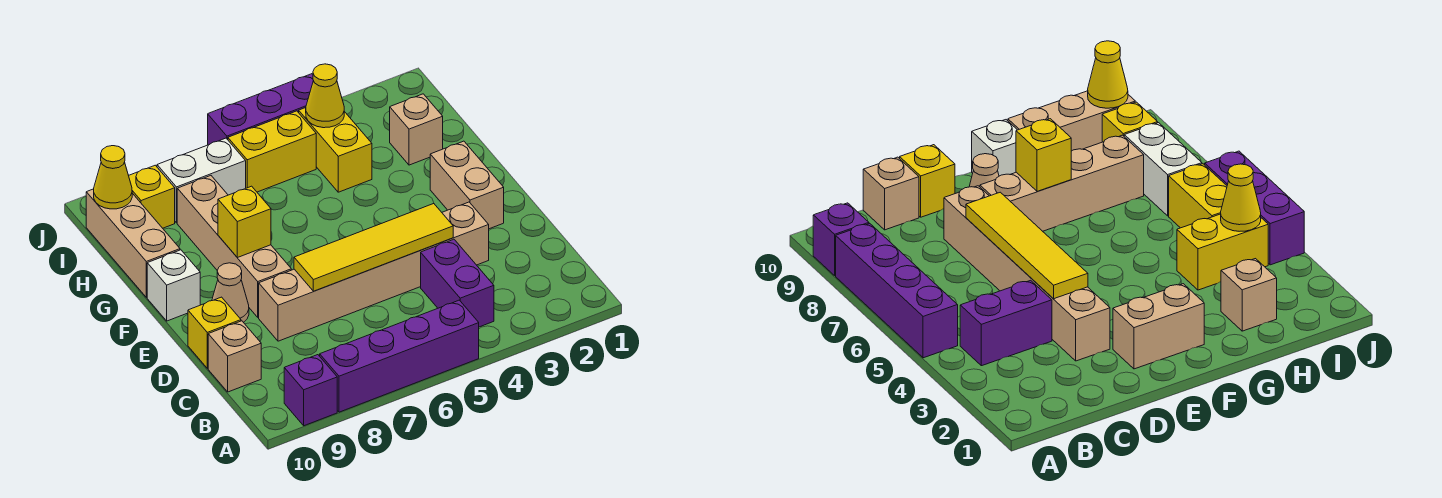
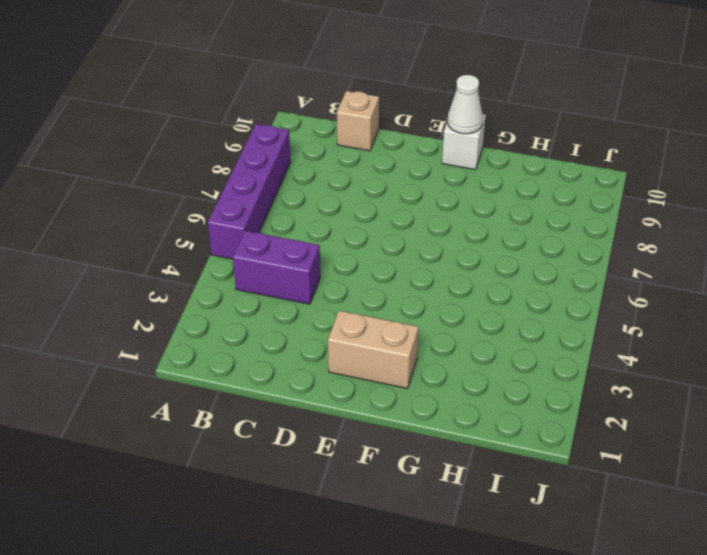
white cone F10 level 2 -> none
none -> purple brick A9 level 1
none -> tan brick D3:D8 level 1
none -> yellow brick D10 level 1

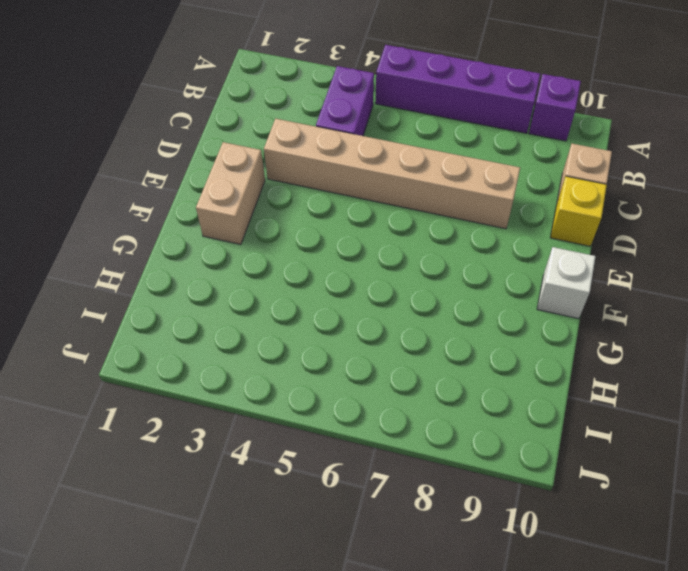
none -> tan brick E8:H8 level 1
none -> tan cone E9 level 1
none -> tan brick G10:I10 level 1

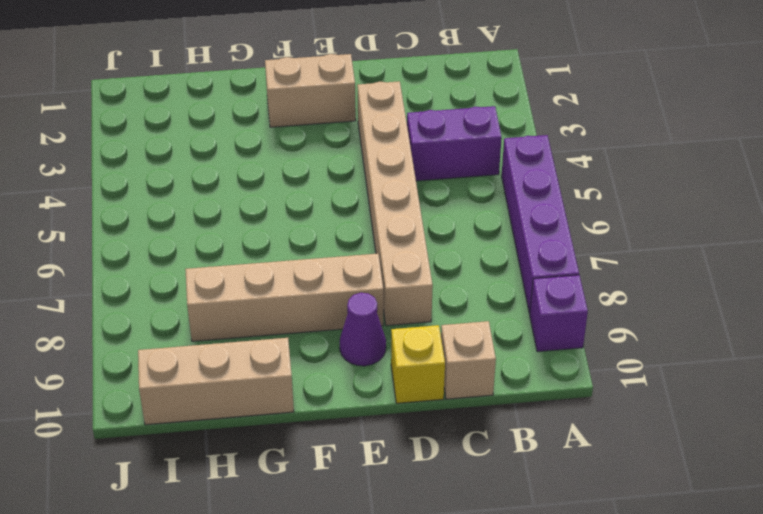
purple cone E9 level 1 -> tan cone E9 level 1
none -> white brick F10 level 1
none -> tan brick H2 level 1
none -> yellow brick H4:I4 level 1

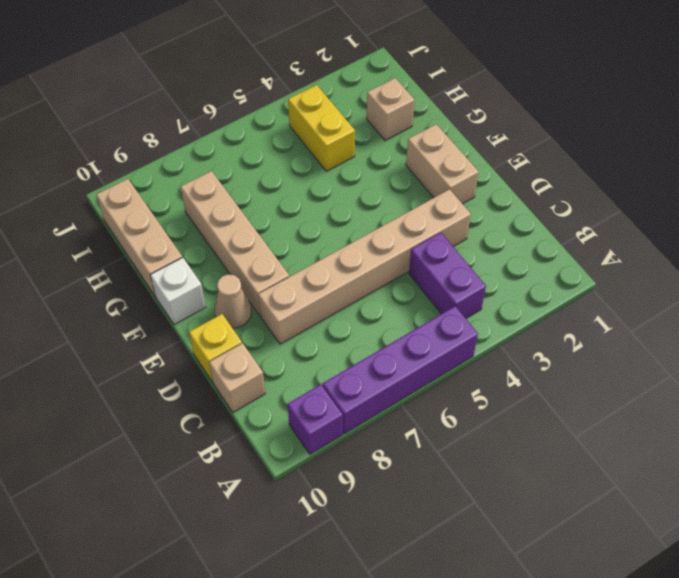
none -> yellow brick I5:I6 level 1
none -> white brick I7:I8 level 1
none -> yellow brick I9 level 1

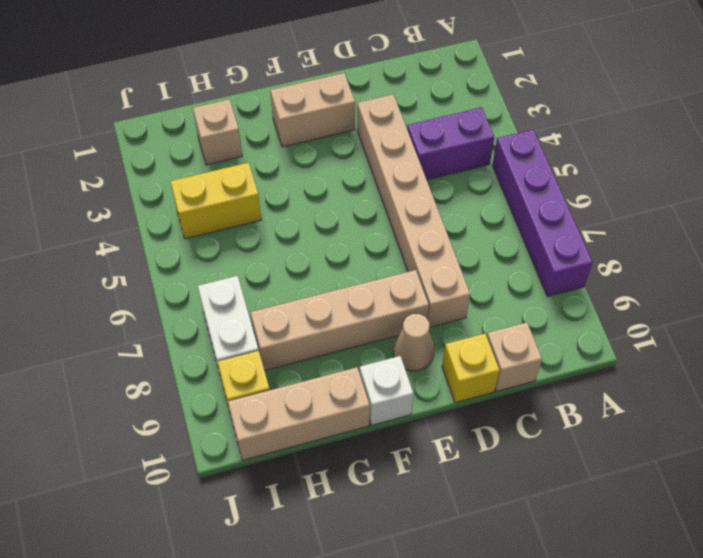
none -> purple brick A9 level 1
none -> yellow brick I5:I6 level 1
none -> purple brick J4:J6 level 1

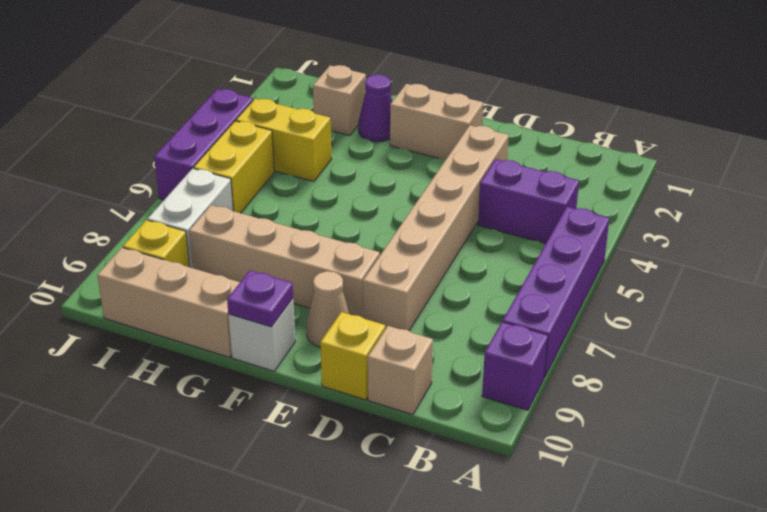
purple plate F10 level 2 -> none
purple cone G2 level 1 -> none
none -> yellow tile D4:D7 level 2
none -> yellow brick F8 level 2
none -> yellow cone I4 level 2

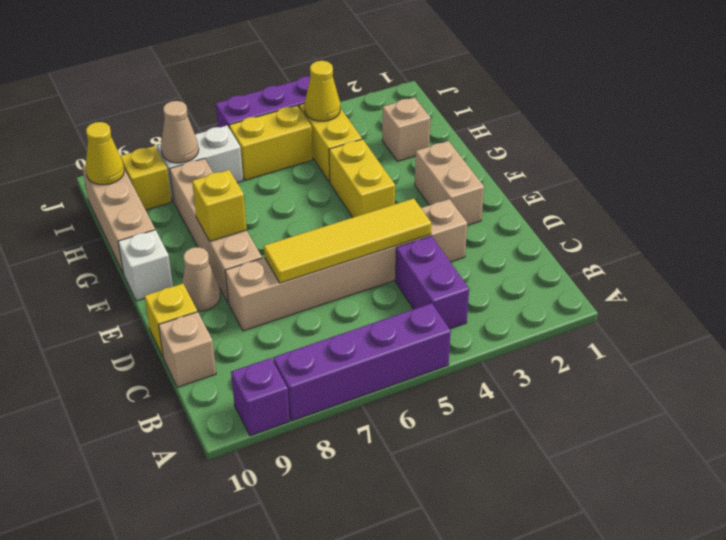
yellow brick F4:G4 level 1 -> none
tan cone I8 level 2 -> none

